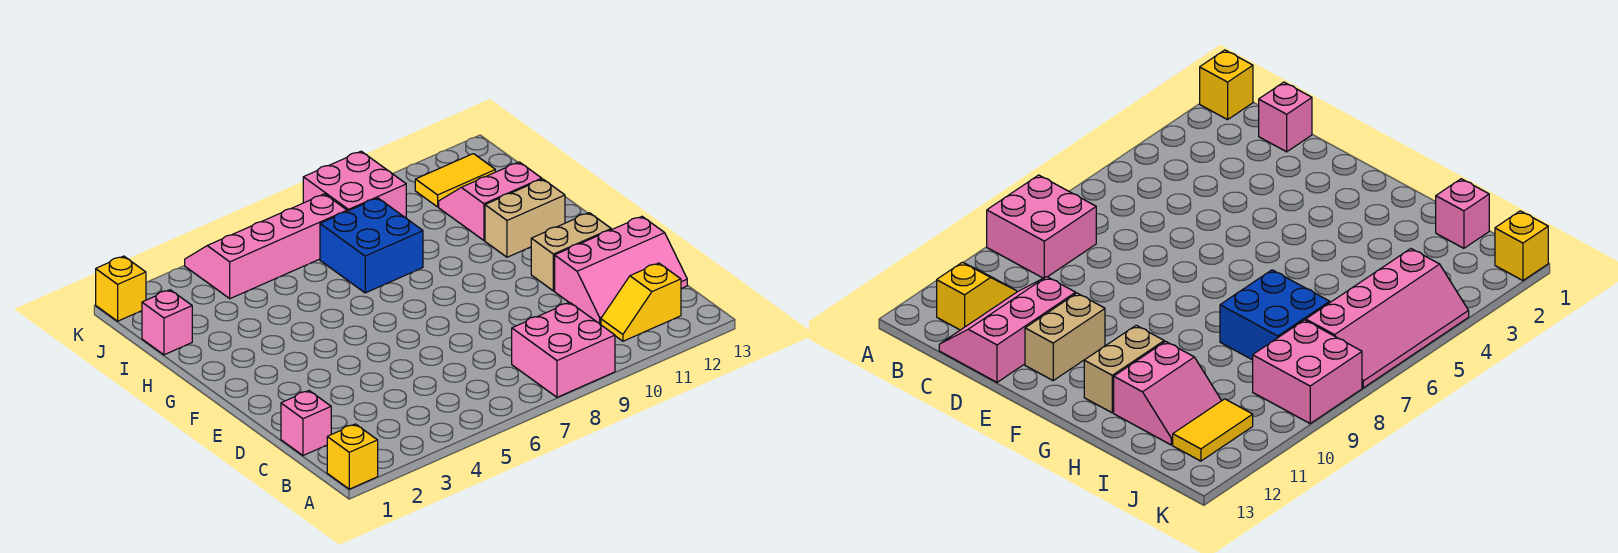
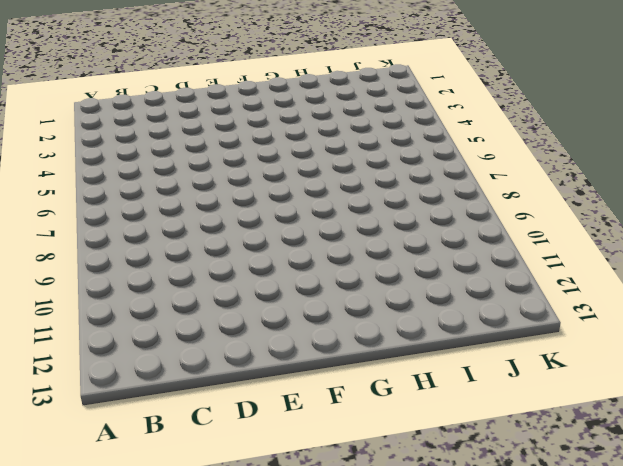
none -> yellow brick A1 level 1
none -> pink brick A8:B9 level 1
none -> yellow slope B11:B12 level 1 top 12

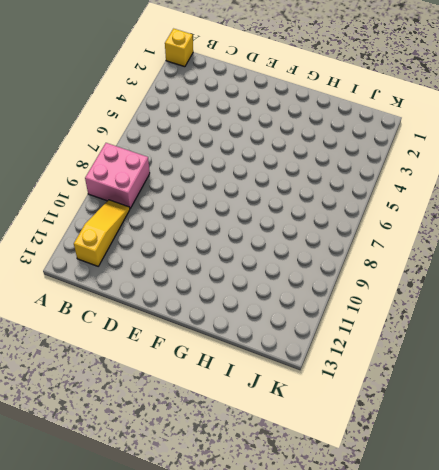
yellow slope B10:B12 level 1 top 12 -> yellow slope B11:B12 level 1 top 12
none -> pink brick C1 level 1
none -> pink slope C11:D13 level 1 top D
none -> tan brick E11:E12 level 1

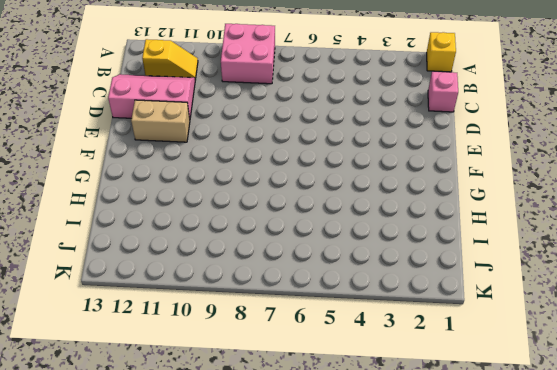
none -> tan brick G11:G12 level 1
none -> blue brick H7:I8 level 1
none -> pink slope H11:I12 level 1 top H

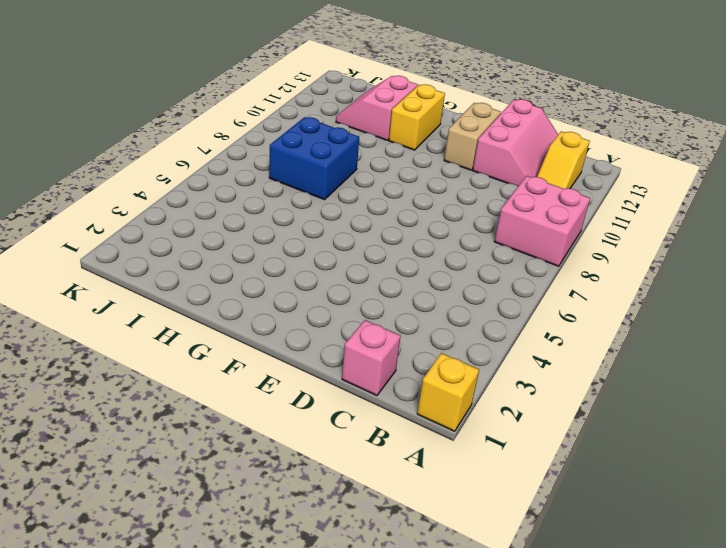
yellow brick G11:G12 level 1 -> tan brick G11:G12 level 1
none -> pink brick I1 level 1
none -> pink slope J4:K7 level 1 top J
none -> pink brick J8:K9 level 1

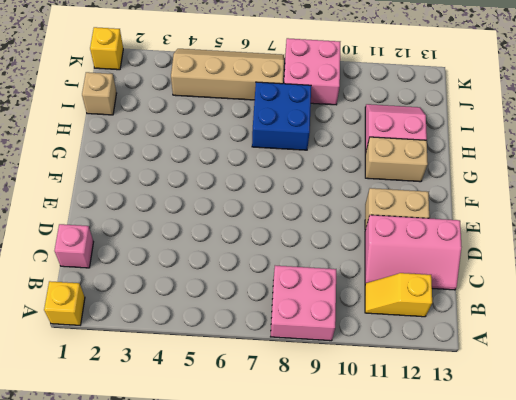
tan brick I1 level 1 -> pink brick I1 level 1
tan slope J4:K7 level 1 top J -> pink slope J4:K7 level 1 top J
none -> yellow tile J11:J12 level 1

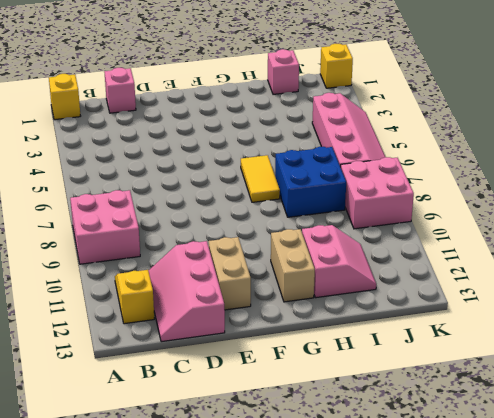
yellow tile G6:G7 level 1 -> yellow tile J11:J12 level 1

